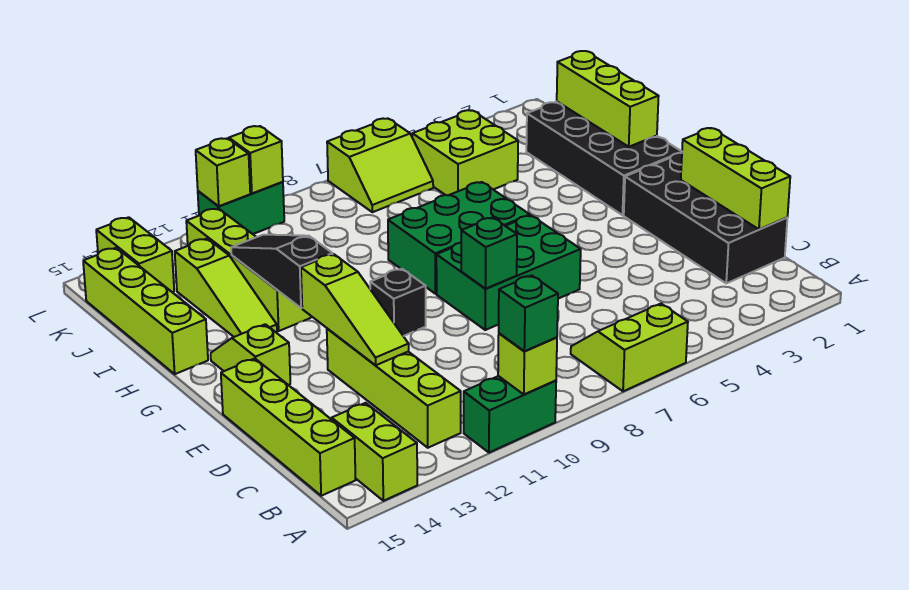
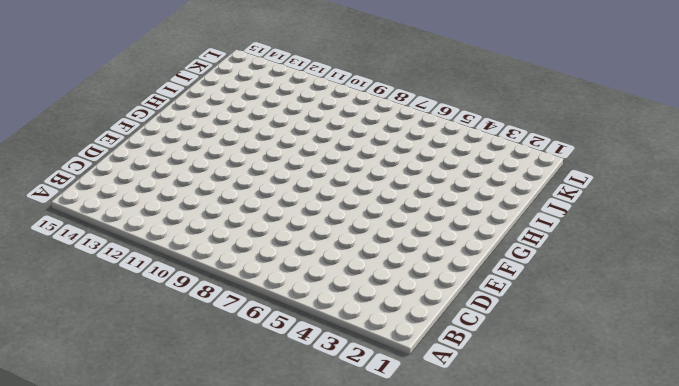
none -> lime slope A6:B7 level 1 top A
none -> green brick A10:A11 level 1
none -> lime brick A14:B14 level 1

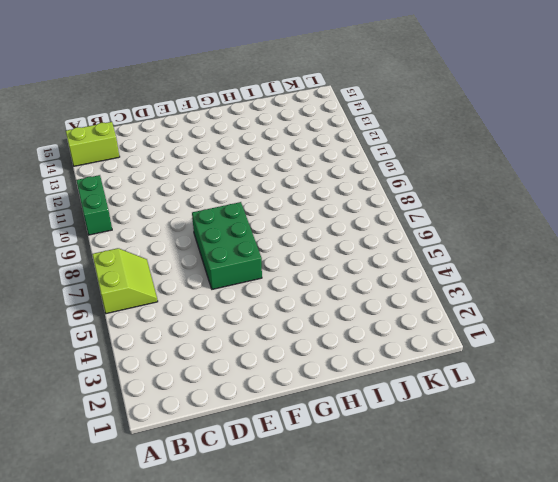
none -> lime brick B12:E12 level 1
none -> lime brick B15:E15 level 1
none -> black brick C1:F2 level 1

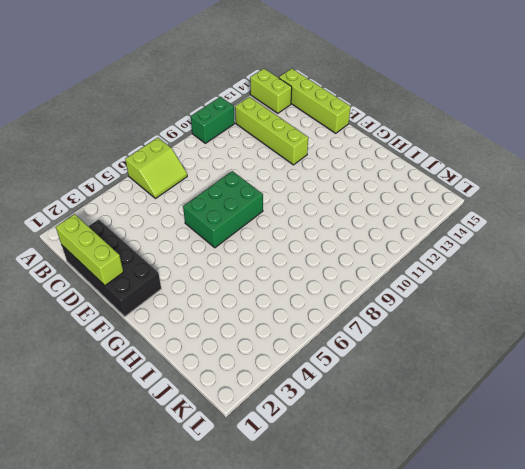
none -> black brick F10 level 1
none -> lime slope F14:G14 level 1 top F
none -> black brick G1:J2 level 1

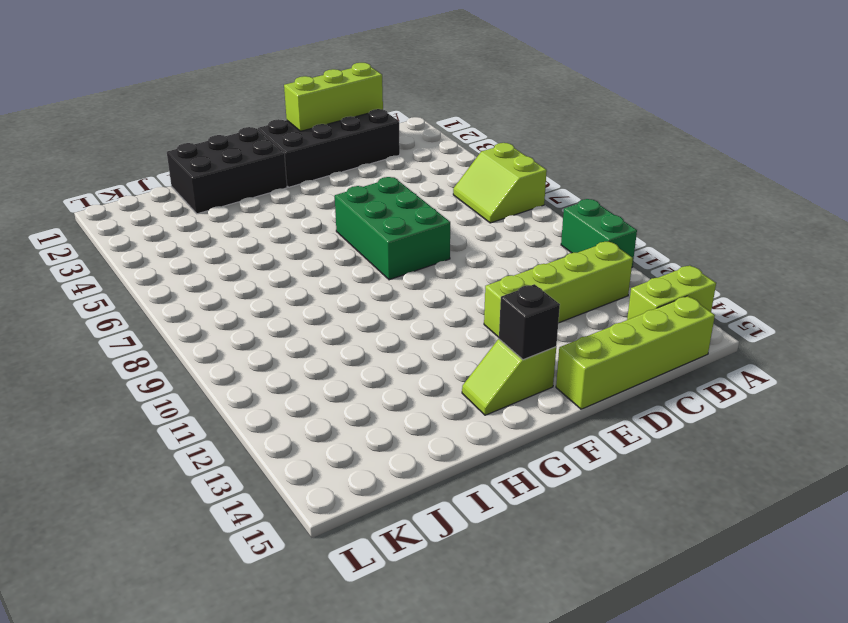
black brick F14 level 2 -> black brick F10 level 1
black brick G1:I2 level 1 -> black brick G1:J2 level 1
none -> green brick G6:H8 level 1
none -> lime brick H12:K12 level 1
none -> lime slope H13:J13 level 1 top J

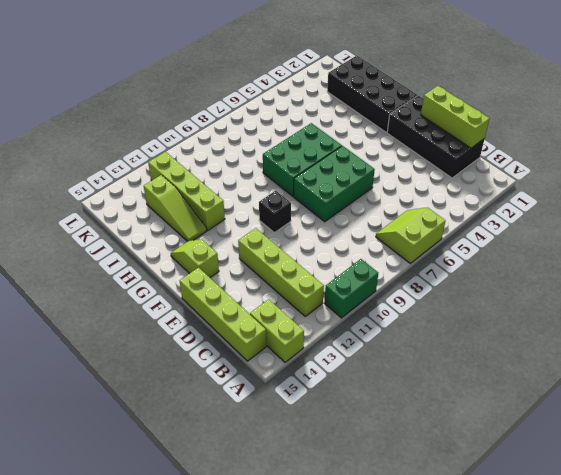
none -> lime brick H15:K15 level 1
none -> lime brick J4:K5 level 1
none -> lime slope K6:L7 level 1 top L

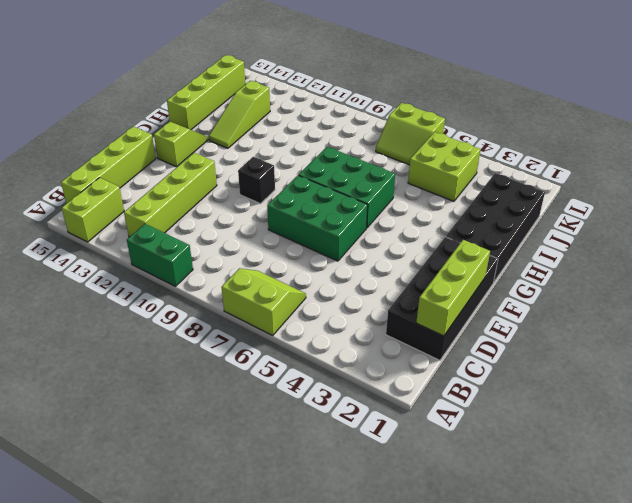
none -> lime brick H12:K12 level 1
none -> lime brick K14:L14 level 1
none -> green brick L10:L11 level 1

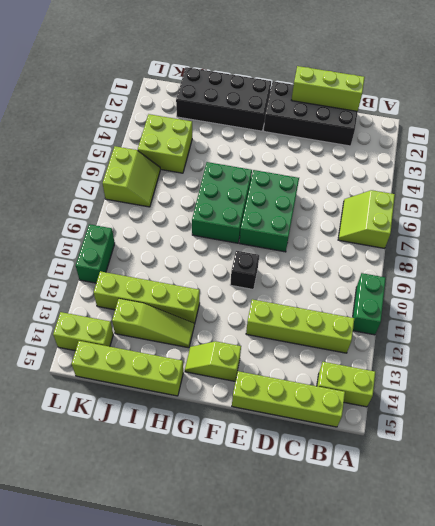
none -> lime brick A10 level 2
none -> lime slope D12:F12 level 2 top F
none -> green brick E8 level 2

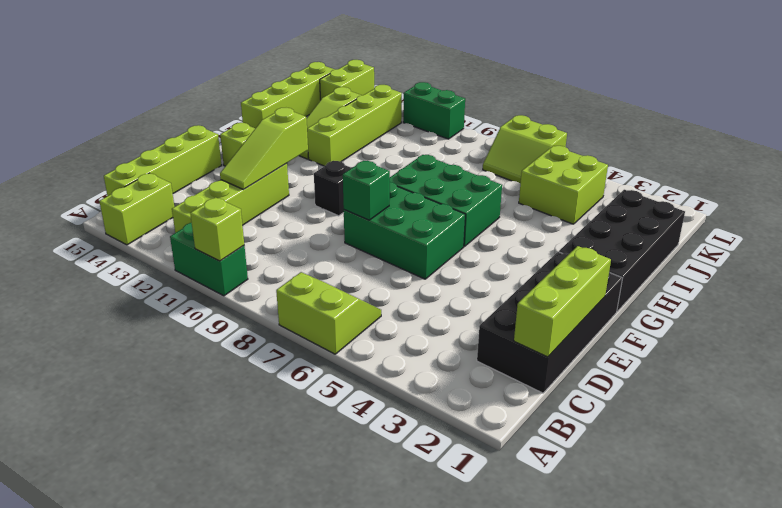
none -> black slope G12:I12 level 2 top G
none -> lime brick H1:J1 level 2
none -> lime brick L10 level 2

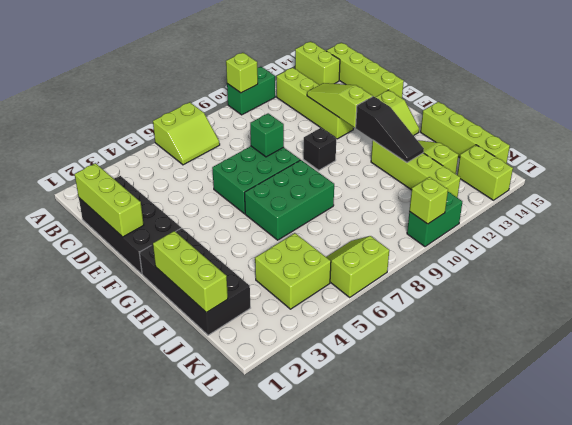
none -> lime brick L11 level 2
none -> green brick A10 level 3

